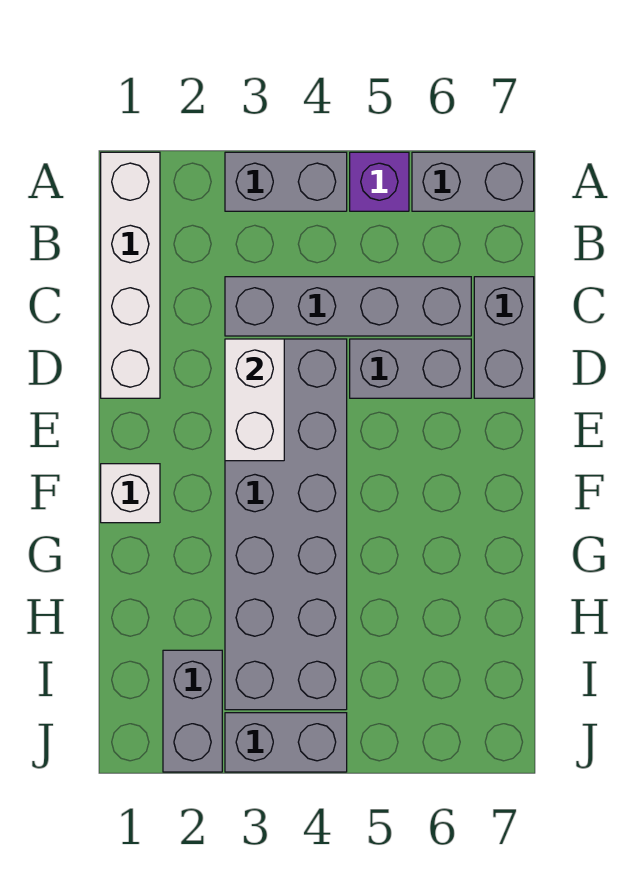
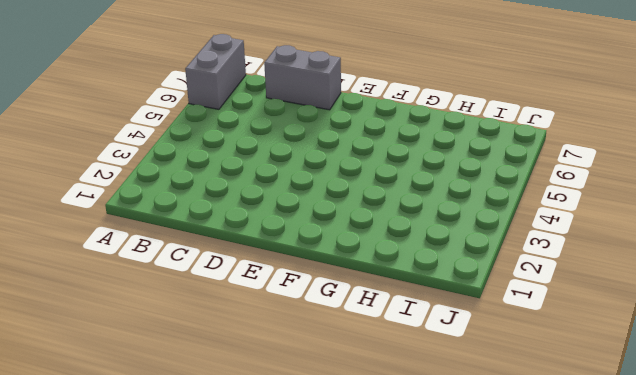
none -> white brick A1:D1 level 1
none -> grey brick A3:A4 level 1
none -> purple brick A5 level 1

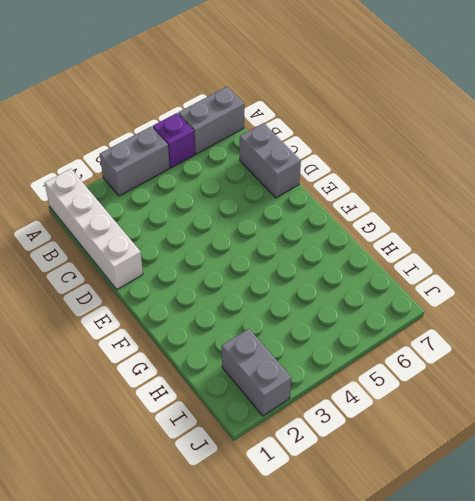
none -> grey brick C3:C6 level 1
none -> grey brick D3:I4 level 1
none -> grey brick D5:D6 level 1

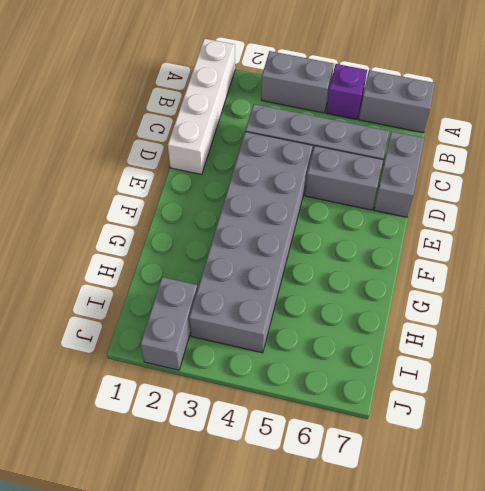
none -> white brick F1 level 1
none -> grey brick J3:J4 level 1
none -> white brick D3:E3 level 2

